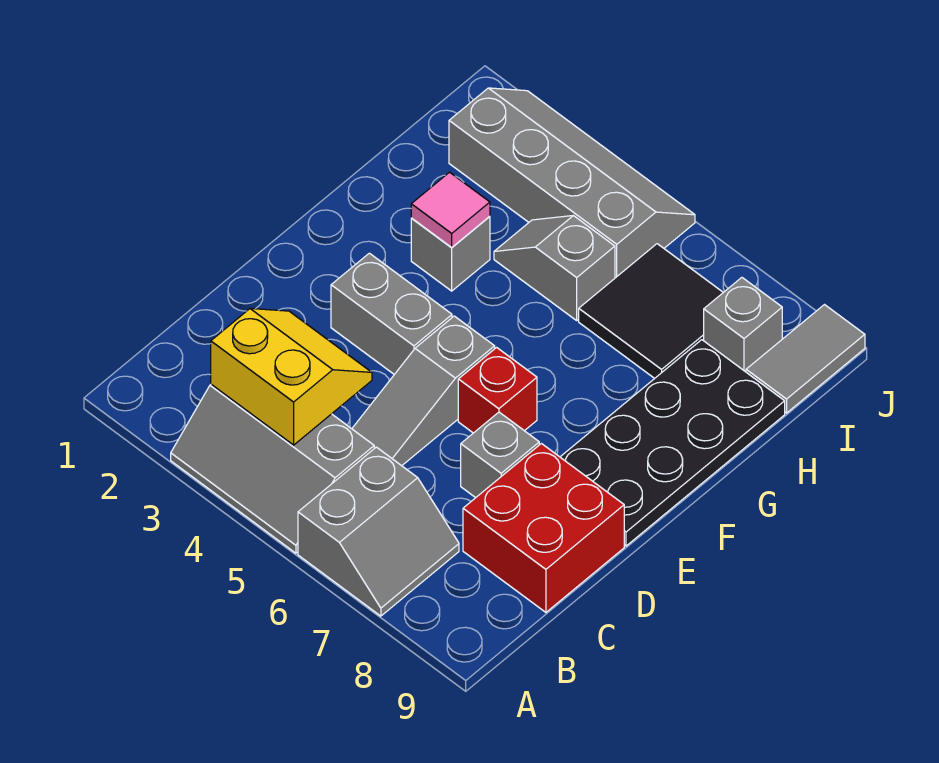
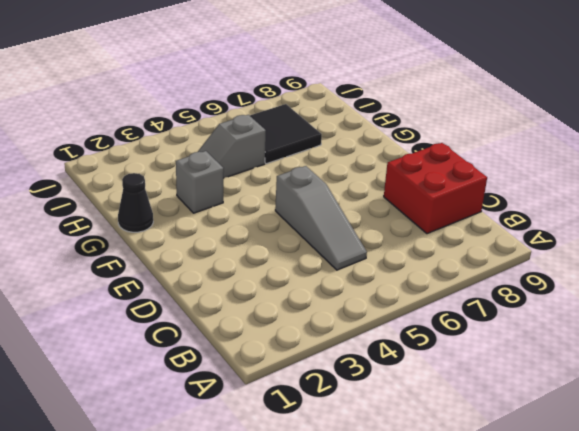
black cone G1 level 1 -> none
none -> grey slope A3:B5 level 1 top B
none -> grey slope A6:B7 level 1 top 6
none -> grey brick D7 level 1

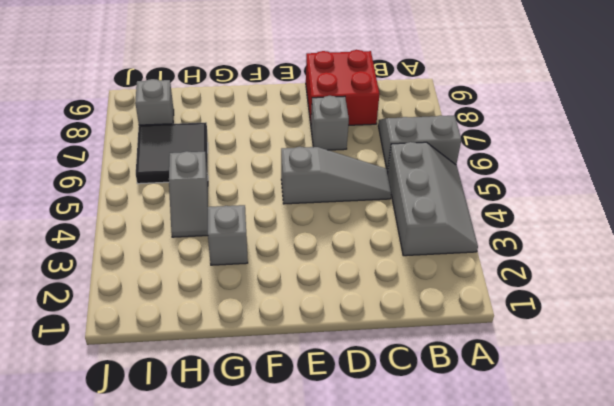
none -> grey brick E3:E4 level 1
none -> red brick E6 level 1
none -> black plate E8:H9 level 1

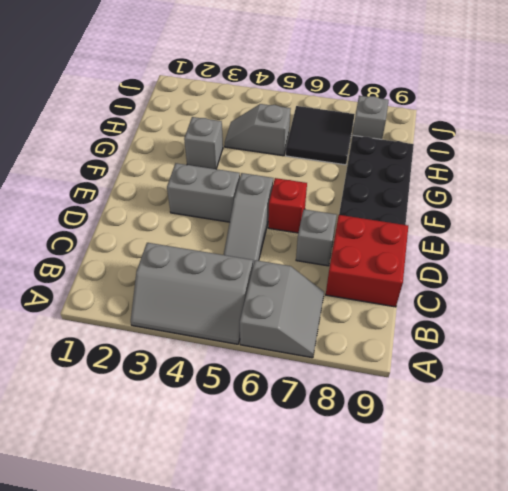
none -> grey slope I2:J5 level 1 top I
none -> grey tile I9:J9 level 1
none -> yellow slope B3:C4 level 2 top B

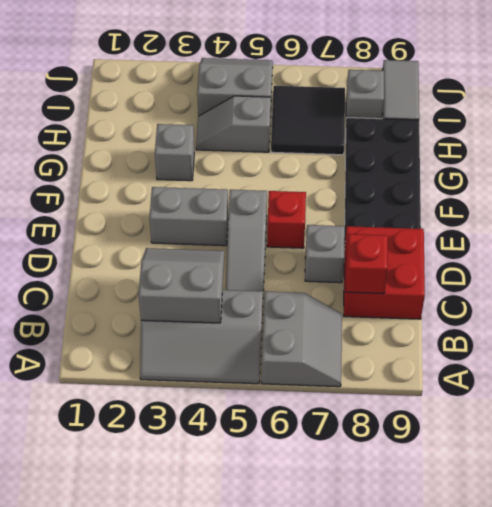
grey slope B3:C4 level 2 top B -> yellow slope B3:C4 level 2 top B
red brick C8 level 2 -> none
grey slope I4:J5 level 1 top I -> grey slope I2:J5 level 1 top I
none -> pink tile G3 level 2

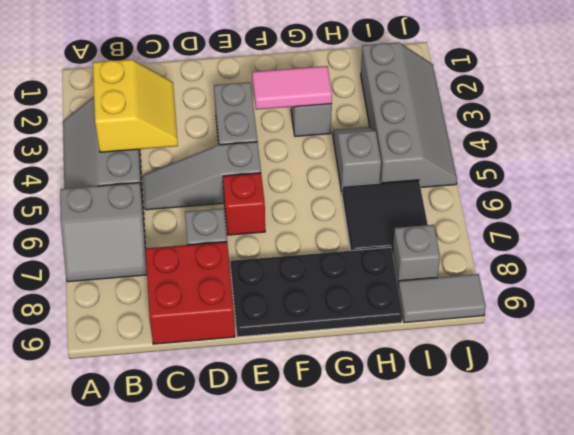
pink tile F3:G3 level 2 -> pink tile G3 level 2

